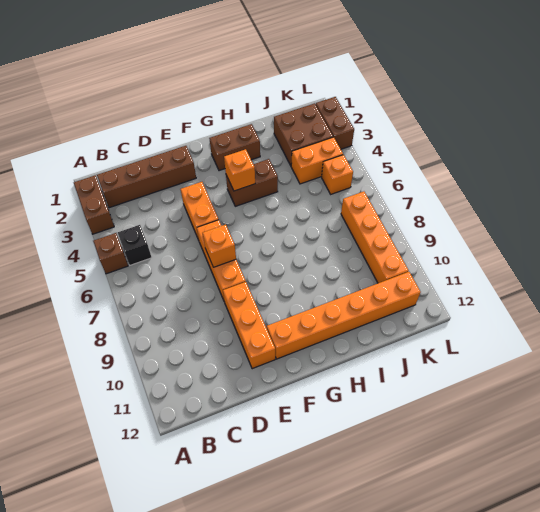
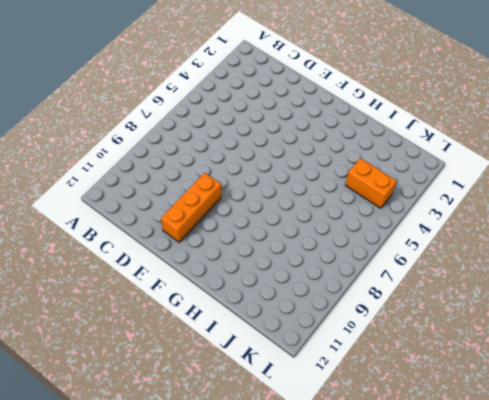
none -> brown brick A2:A3 level 1
none -> brown brick A5 level 1
none -> brown brick B2:E2 level 1

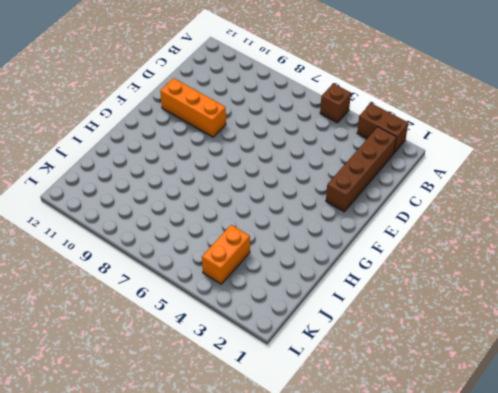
none -> black brick B5 level 1
none -> orange brick E4:E5 level 1
none -> orange brick E6:E8 level 1

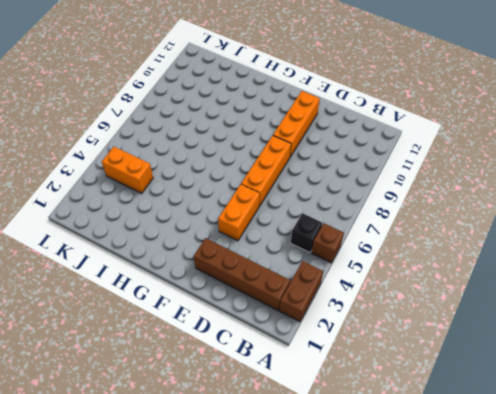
none -> orange brick F11:K11 level 1
none -> brown brick G2:H2 level 1
none -> brown brick G4:H4 level 1

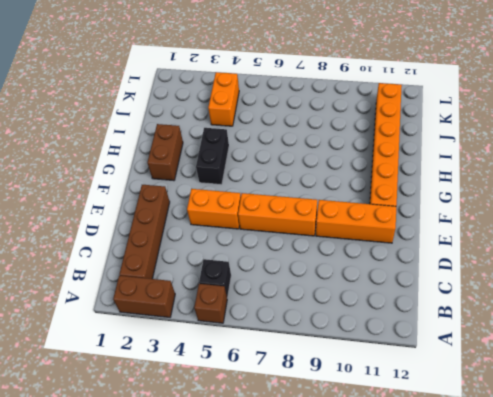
black brick G4:H4 level 1 -> brown brick G4:H4 level 1
none -> brown brick J2:K3 level 1
none -> orange brick K5 level 1
none -> orange brick K7:K10 level 1

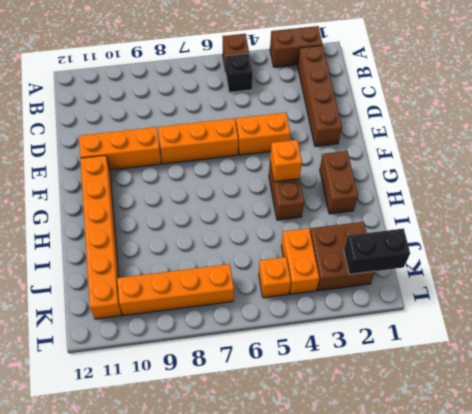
black brick K1:K2 level 2 -> none
none -> brown brick L2:L3 level 1
none -> orange brick E7 level 2

